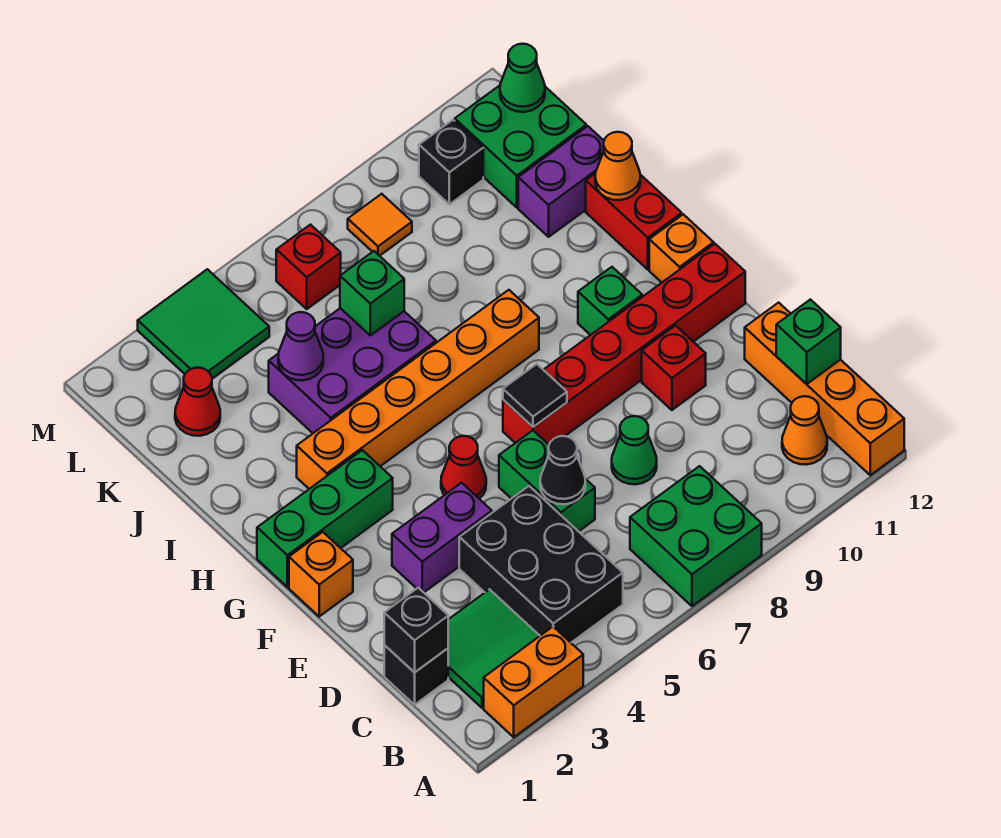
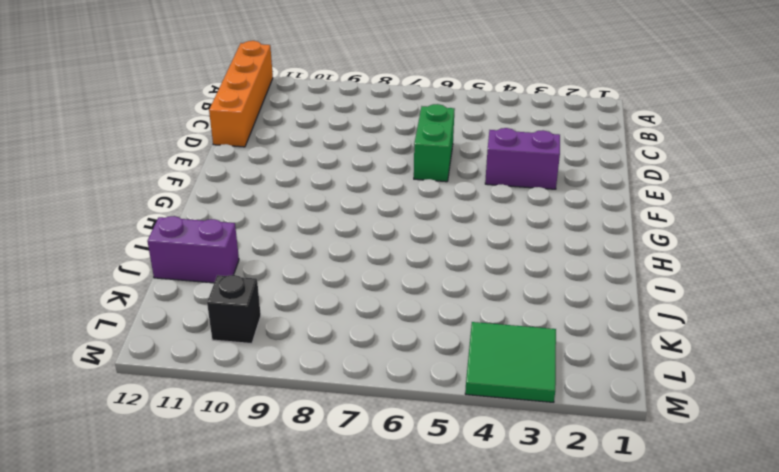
none -> orange brick A2:A3 level 1
none -> green brick A7:B8 level 1
none -> green tile B2:C3 level 1
none -> black brick B4:D5 level 1

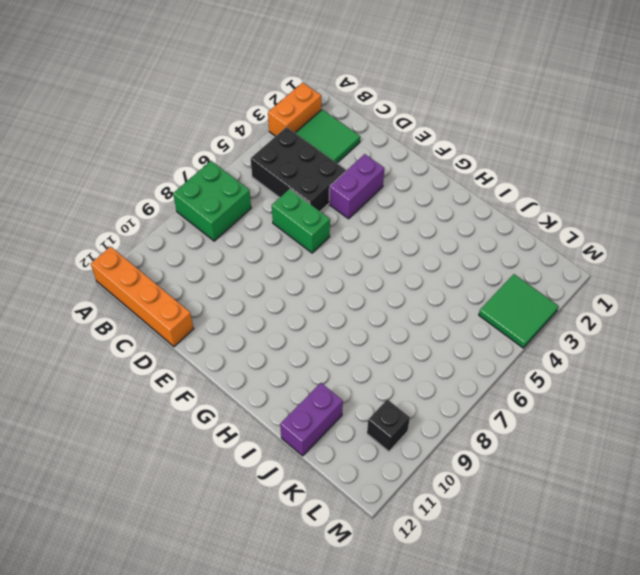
none -> orange cone B11 level 1
none -> black brick C1 level 1
none -> green cone D8 level 1
none -> red brick E10 level 1

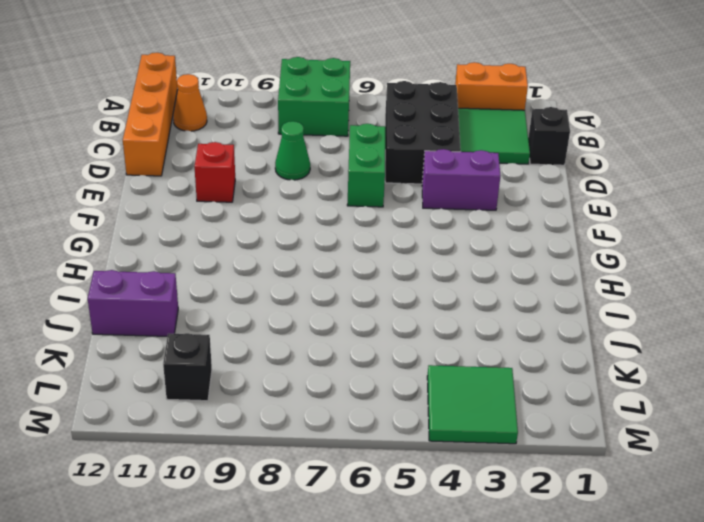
none -> orange brick F1 level 1
none -> red cone F5 level 1
none -> red brick F7:F12 level 1
none -> green brick G1:G3 level 1

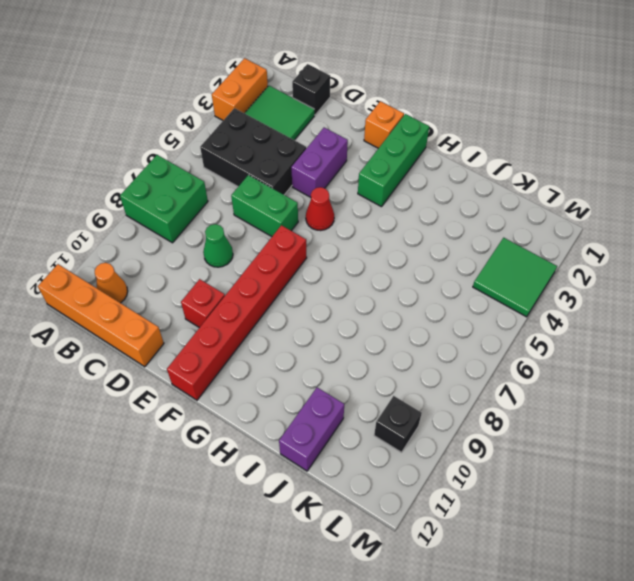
none -> green brick G10 level 1
none -> orange brick G12 level 1
none -> orange brick H3:H8 level 1
none -> red brick H12:I12 level 1

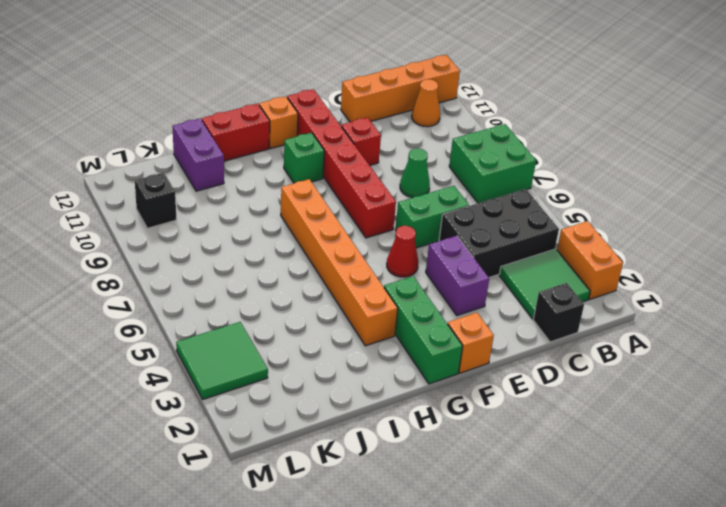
none -> purple brick I4:J6 level 1
none -> red cone K2 level 1
none -> green brick K11:L12 level 1
none -> red brick L6 level 1

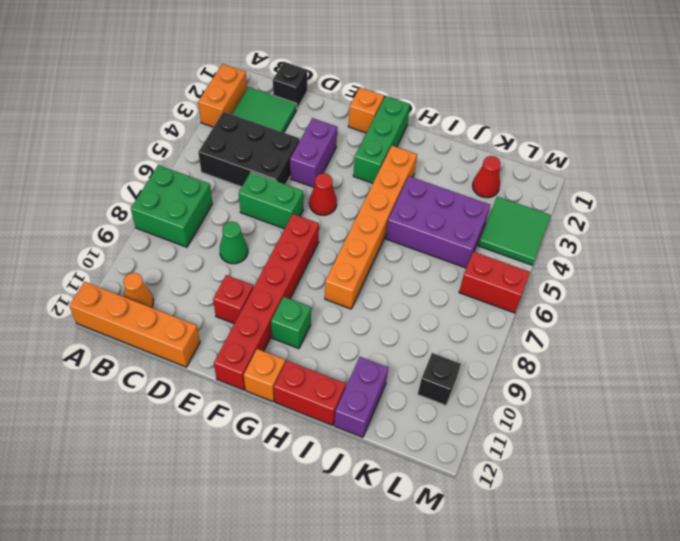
purple brick I4:K5 level 1 -> purple brick I4:J6 level 1
red brick L6:M6 level 1 -> red brick L6 level 1
none -> green brick K11:L12 level 1
none -> orange tile L8 level 1
none -> black brick C1 level 2
none -> green brick C12 level 2

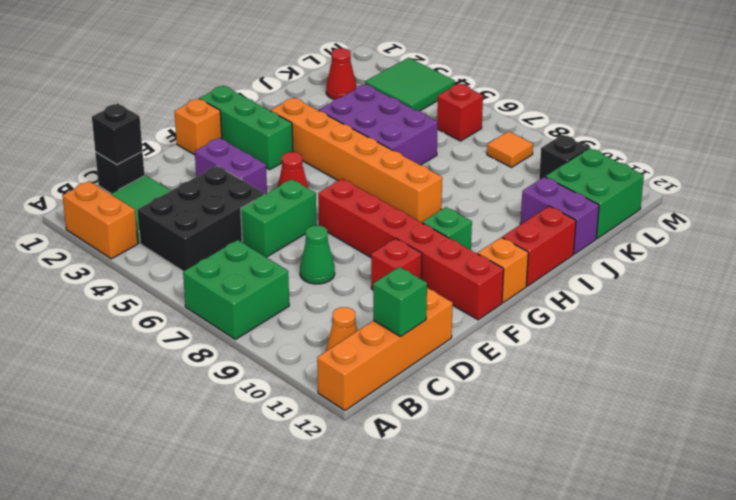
none -> black cone D6 level 2
none -> black tile F7 level 2
none -> orange cone I12 level 2
none -> purple cone J4 level 2

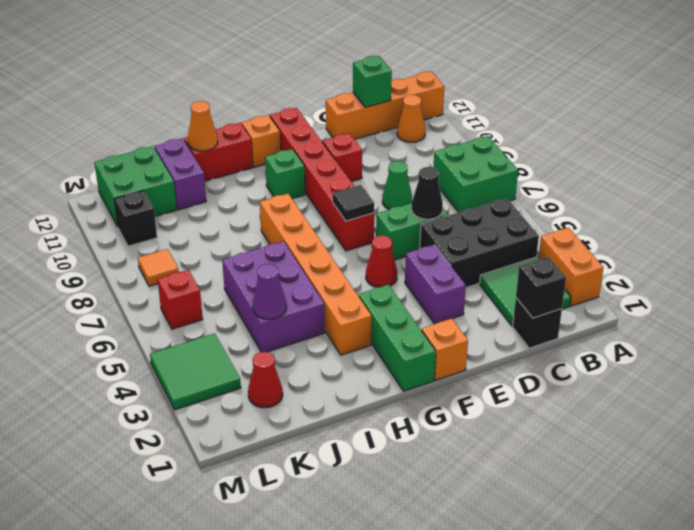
none -> green brick J6 level 2
none -> green cone L12 level 2

